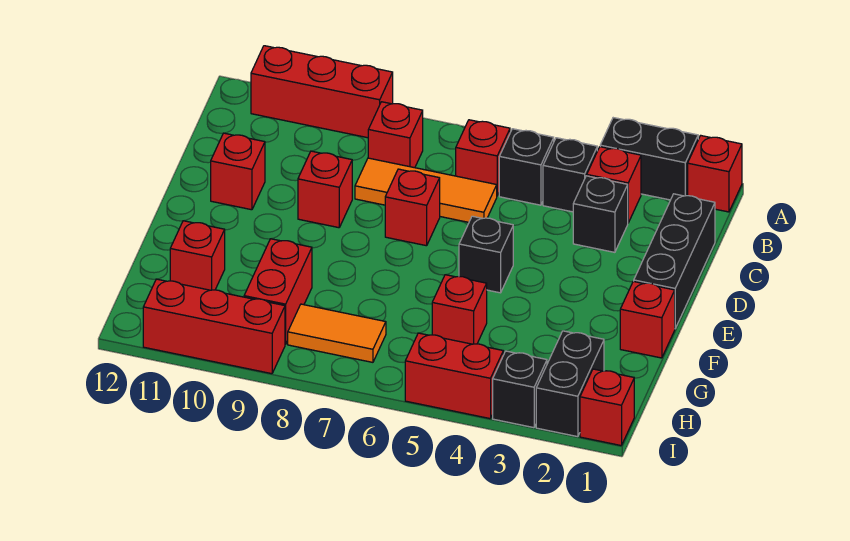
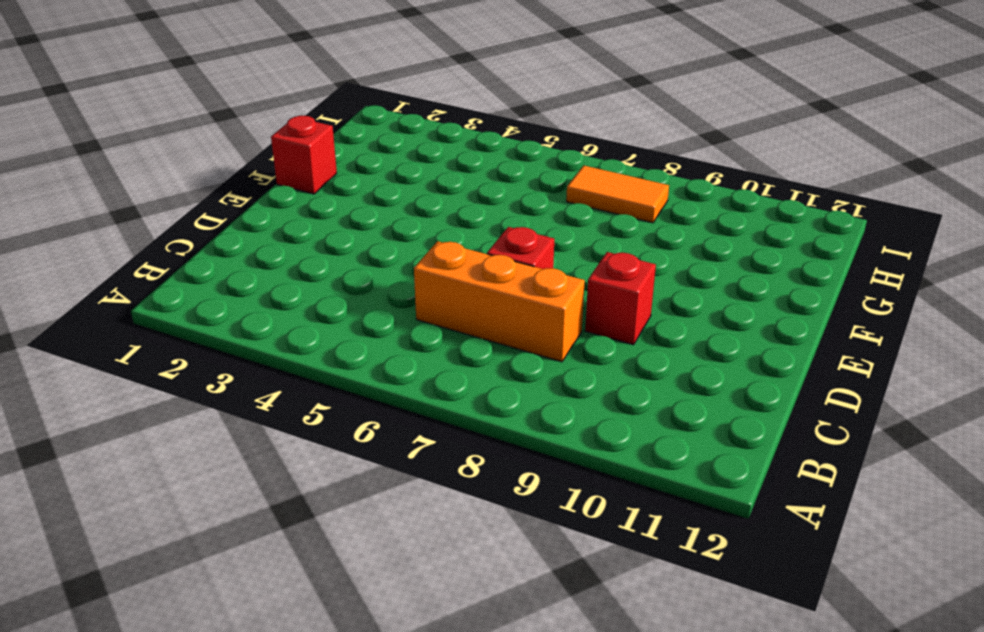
orange brick C6:C8 level 1 -> orange tile C6:C8 level 1
none -> red brick A1 level 1
none -> black brick A2:A3 level 1
none -> red brick A9:A11 level 1

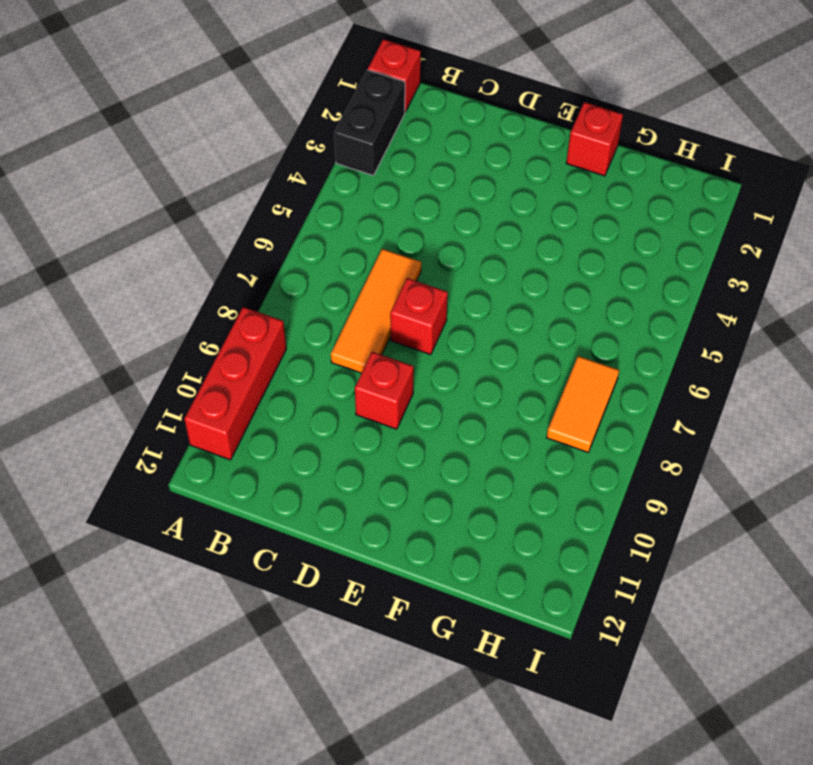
none -> red brick B3 level 1
none -> black brick B4 level 1
none -> black brick B5 level 1

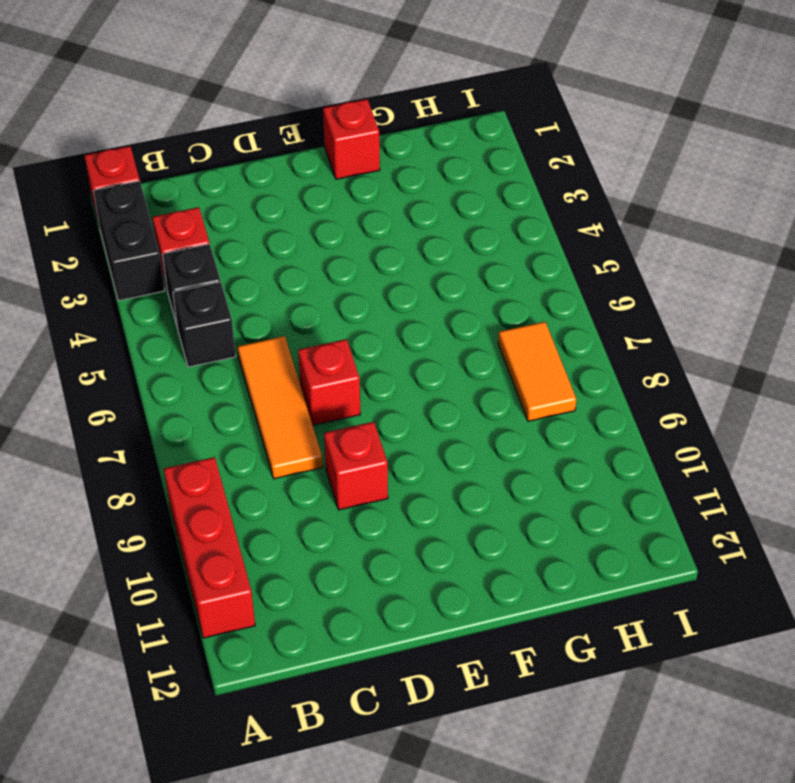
none -> red brick B6 level 1
none -> red brick B8 level 1
none -> black brick C1:E1 level 1

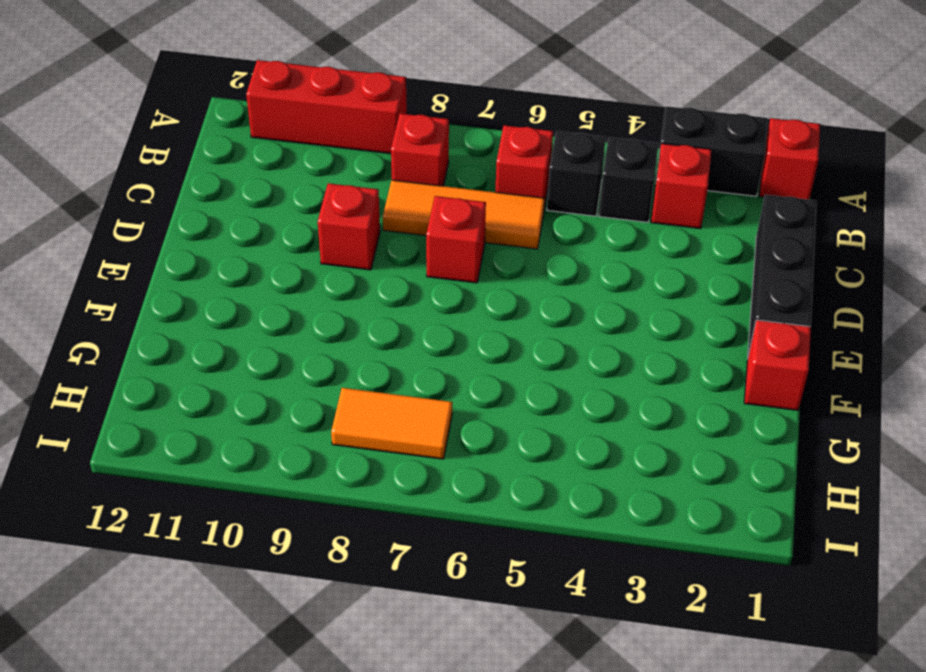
none -> black brick C3 level 1
none -> red brick D11 level 1
none -> black brick E5 level 1

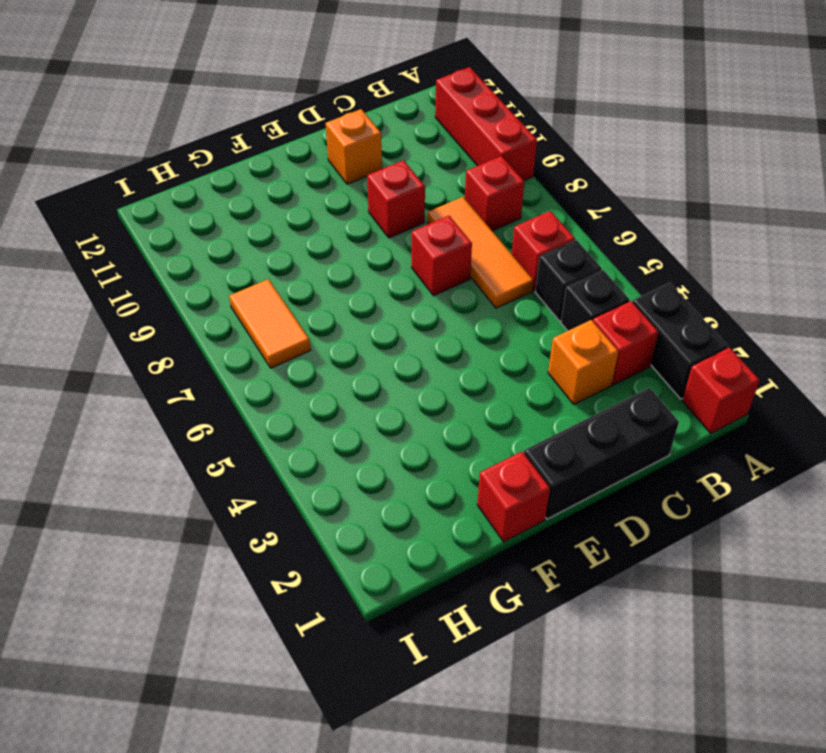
orange brick C3 level 1 -> black brick C3 level 1
orange brick D11 level 1 -> red brick D11 level 1
none -> black brick E5 level 1
none -> red brick G5 level 1
none -> red brick G9:H9 level 1

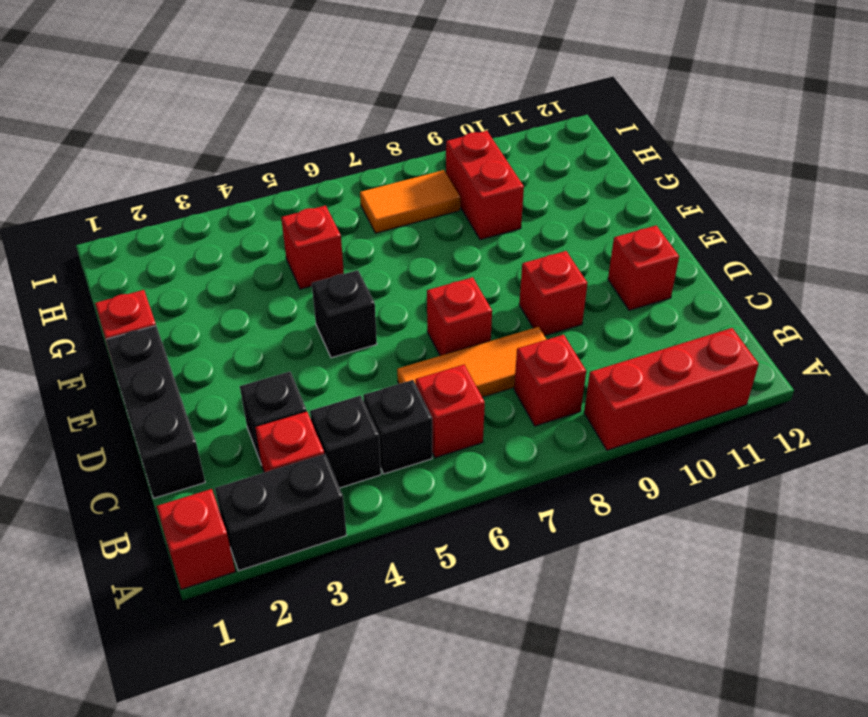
none -> red brick G11 level 1
none -> black brick H2:I2 level 1
none -> red brick I1 level 1

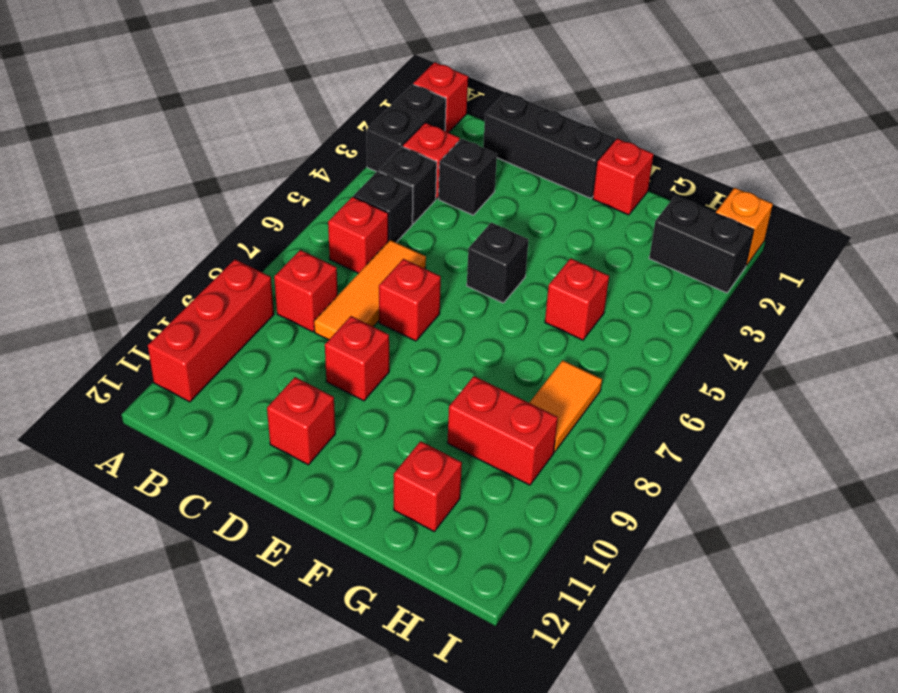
orange brick I1 level 1 -> red brick I1 level 1
none -> black brick I3 level 1
none -> red brick I4:I5 level 1
none -> red brick I9:I11 level 1

